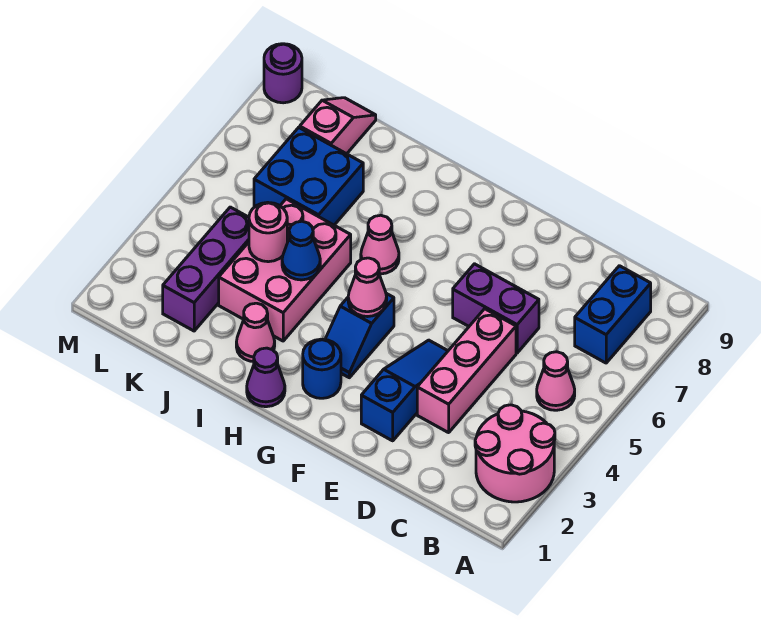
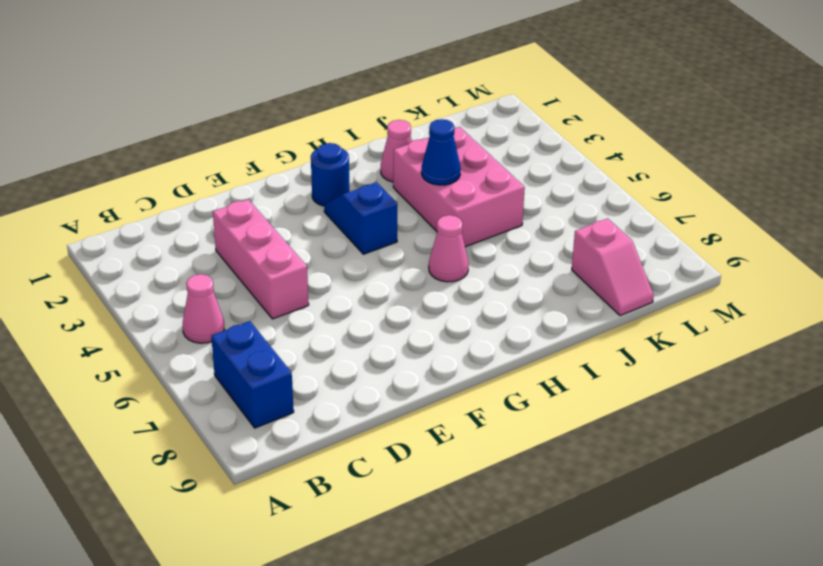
none -> pink round brick A2:B3 level 1
none -> purple brick D6:E6 level 1
none -> blue slope E2:E4 level 1 top 2

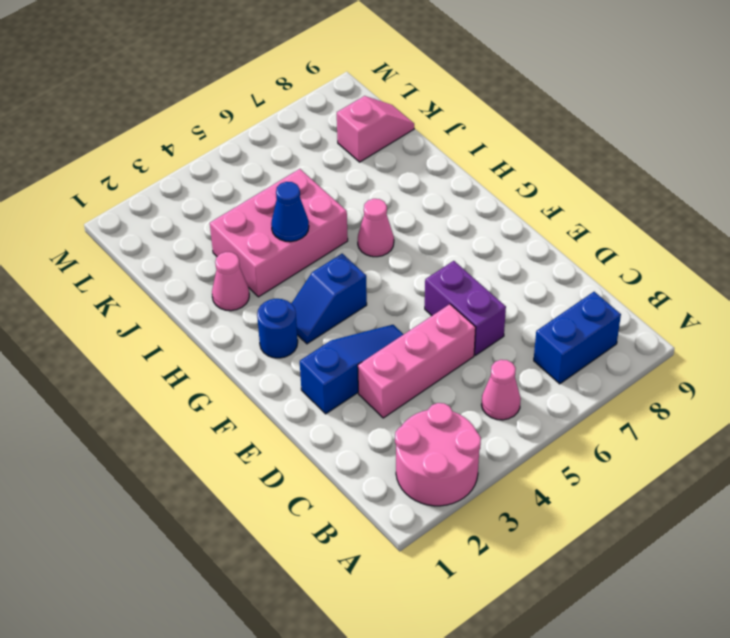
none -> purple cone H1 level 1
none -> blue brick J6:K7 level 1
none -> purple brick K2:K4 level 1

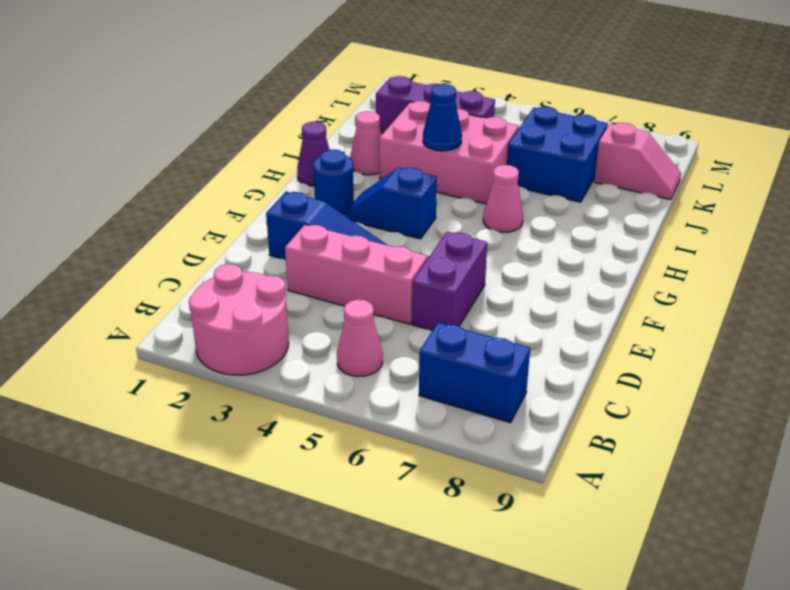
none -> purple round brick M9 level 1
none -> pink cone G4 level 2
none -> pink round brick J4 level 2

